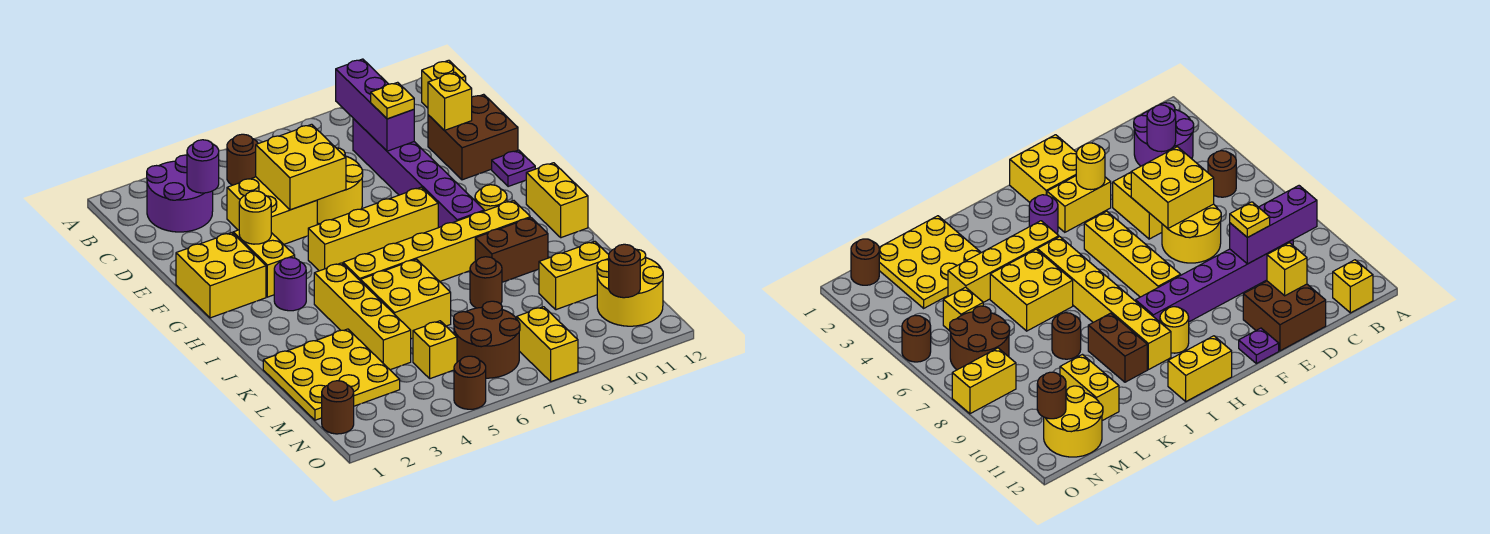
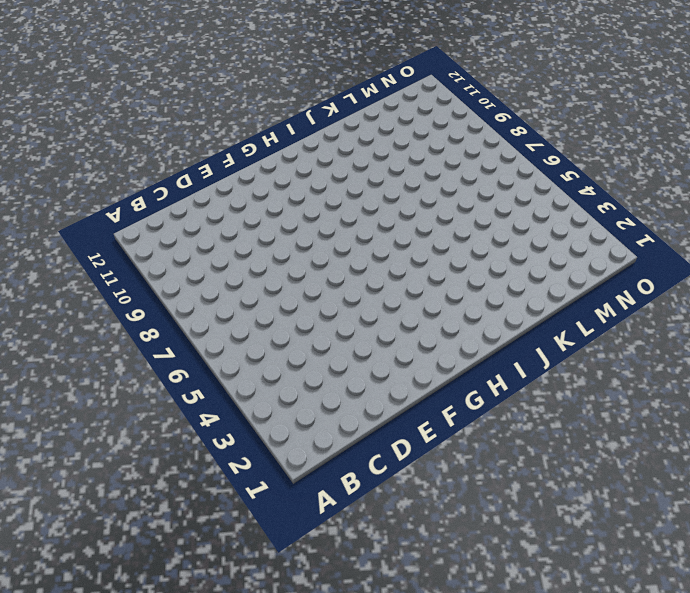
none -> purple round brick B2:C3 level 1
none -> brown round brick B5 level 1
none -> yellow brick B12 level 1
none -> purple brick C9:H9 level 1

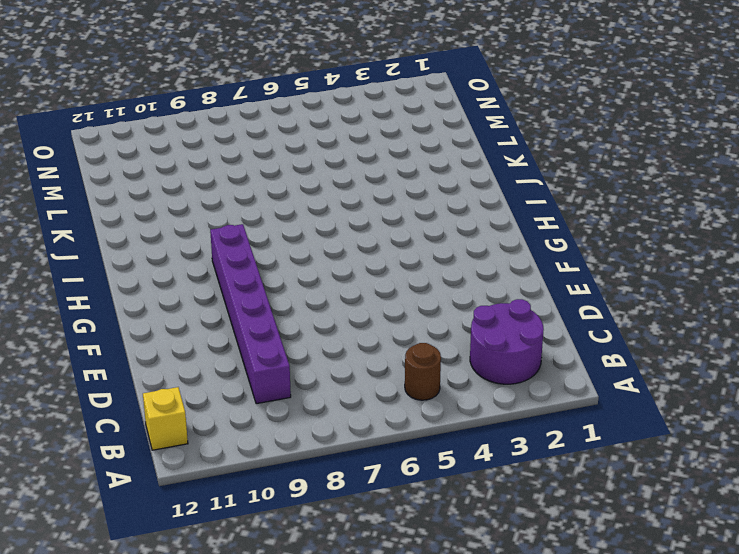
none -> yellow brick D4:E5 level 1
none -> yellow round brick D6:E7 level 1
none -> brown brick D11:E12 level 1
none -> yellow brick F1:G2 level 1

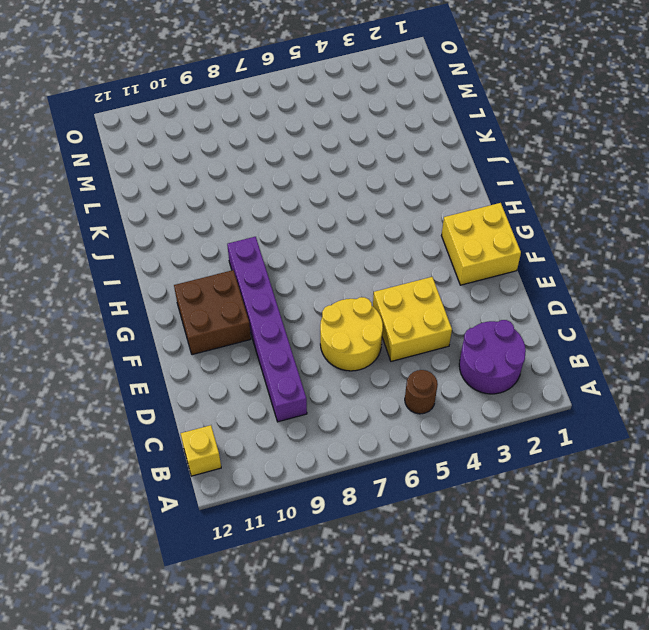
brown brick F10:G11 level 1 -> brown brick D11:E12 level 1
none -> yellow brick F3:G3 level 1
none -> purple plate F12 level 1
none -> yellow brick G5:G8 level 1
none -> purple round brick H3 level 1

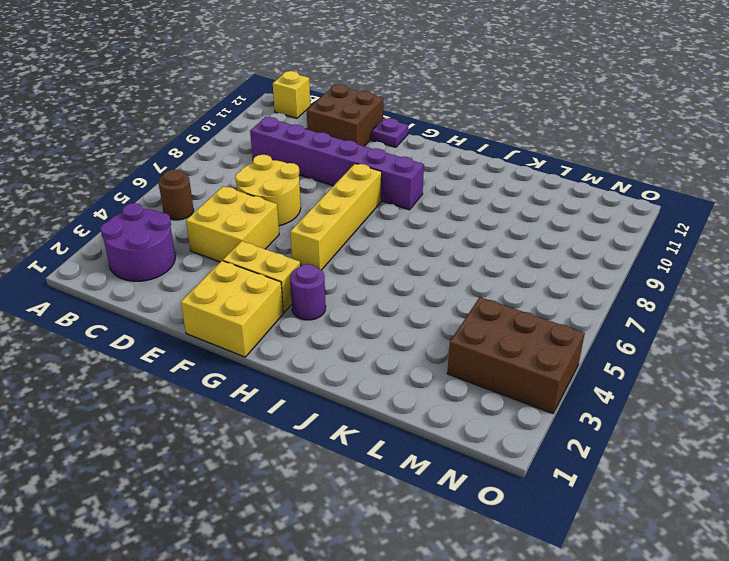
brown brick M3:O4 level 1 -> yellow plate K1:M3 level 1
none -> yellow round brick H10 level 1
none -> yellow brick H12:I12 level 1
none -> yellow brick I4:L4 level 1
none -> yellow brick I5:I10 level 1

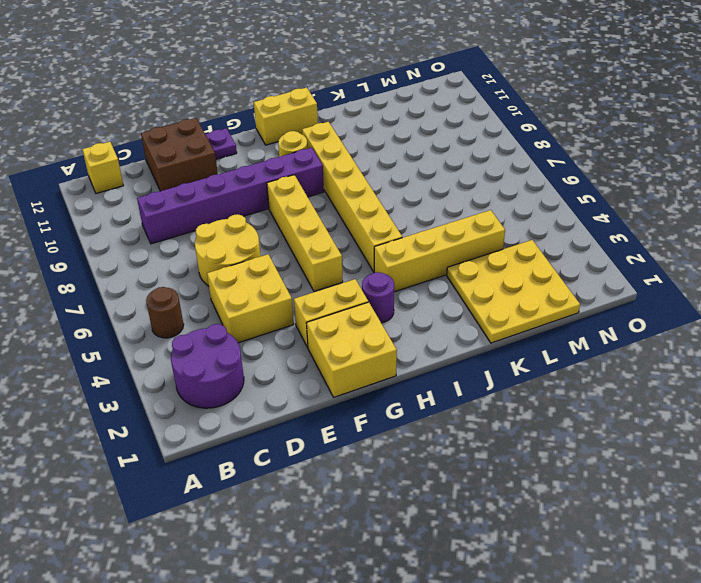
none -> yellow brick J5:K6 level 1
none -> brown brick J9:J10 level 1
none -> brown round brick K8 level 1
none -> yellow brick L10:L11 level 1

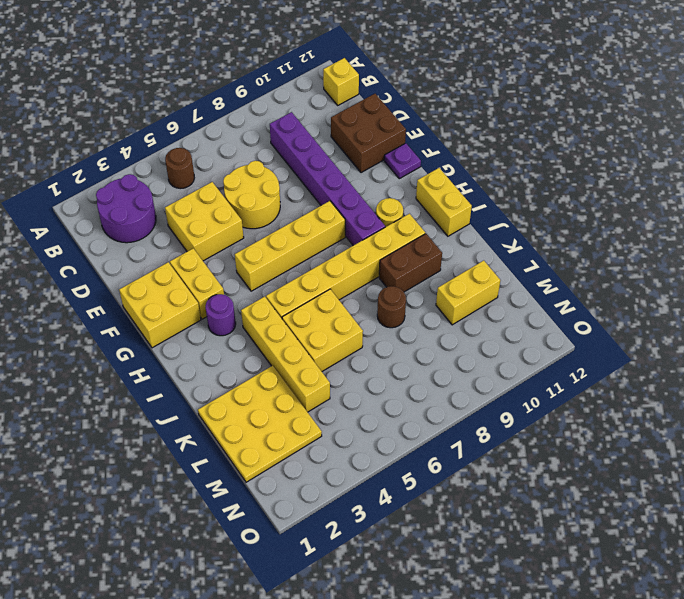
none -> yellow brick M5 level 1
none -> brown round brick M6:N7 level 1
none -> yellow round brick M11:N12 level 1
none -> brown round brick N1 level 1

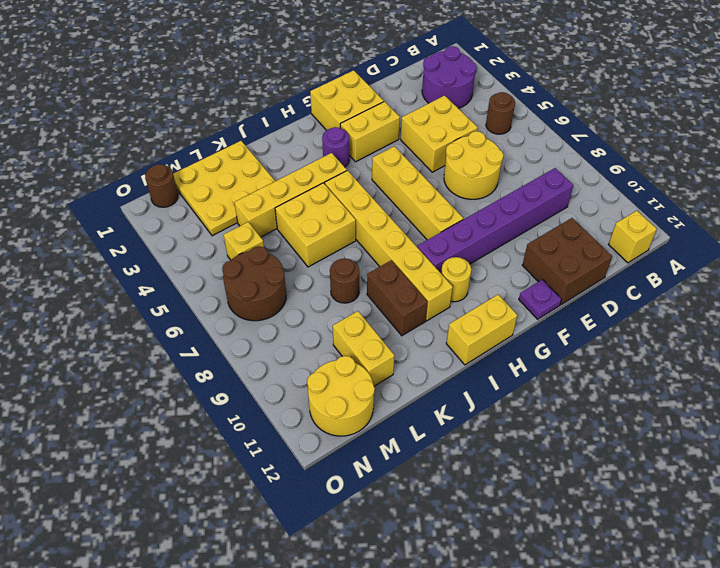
none -> yellow brick N8:O8 level 1
none -> brown round brick O5 level 1
none -> purple brick B9:D9 level 2
none -> purple round brick C3 level 2

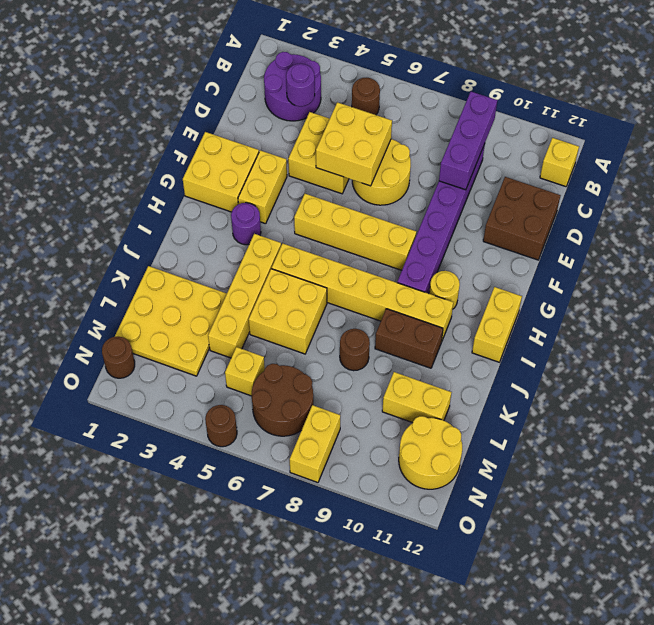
none -> purple plate F12 level 1
none -> yellow brick D11 level 2
none -> yellow round brick F3 level 2
none -> brown round brick N11 level 2

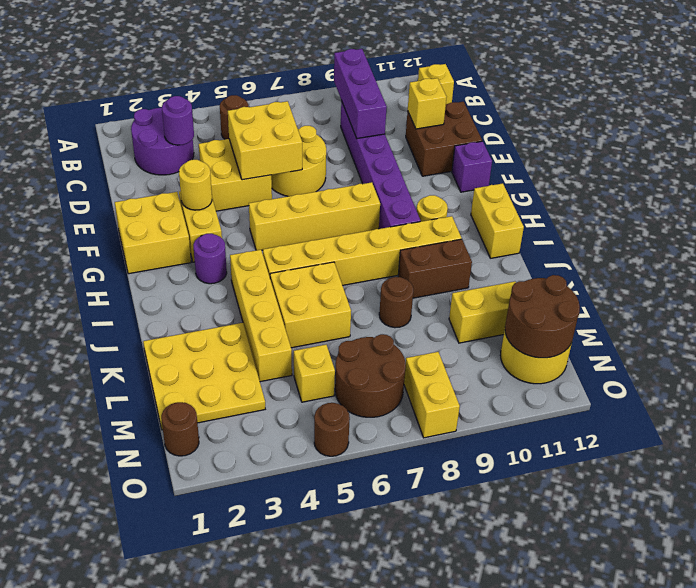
purple brick F12 level 1 -> purple plate F12 level 1
brown round brick M11:N12 level 2 -> brown round brick N11 level 2
none -> yellow plate D9 level 3

